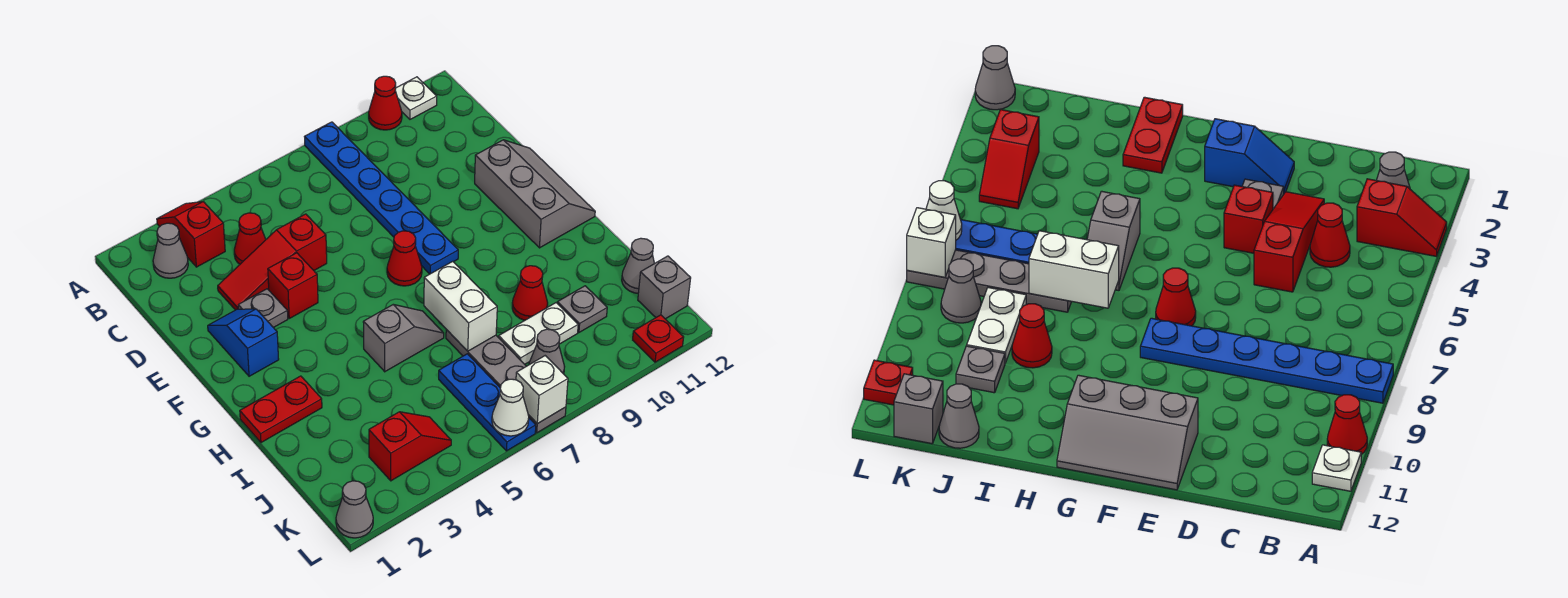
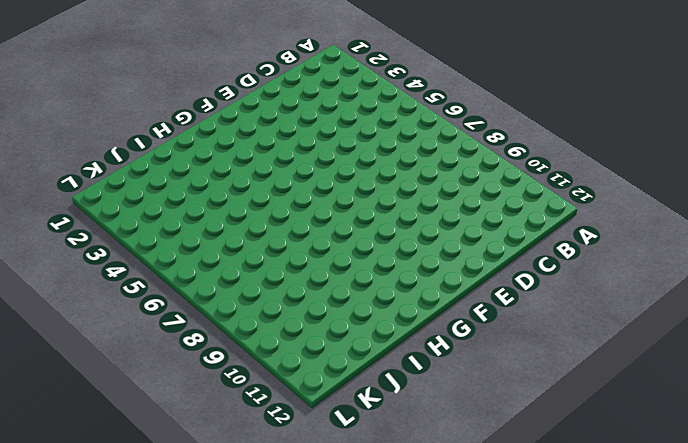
none -> red slope A3:B3 level 1 top B
none -> blue plate A8:F8 level 1
none -> red cone A10 level 1

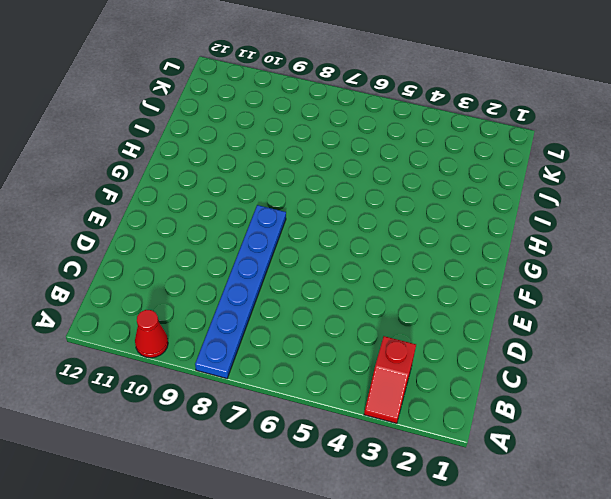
none -> white plate A11 level 1
none -> grey cone B2 level 1
none -> red cone C4 level 1

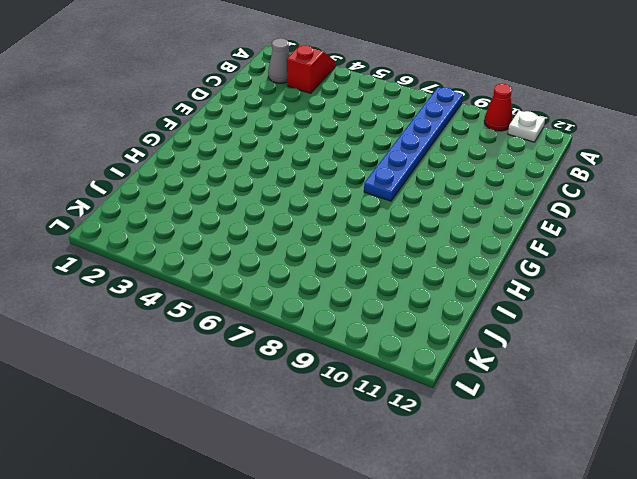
none -> red cone C4 level 1
none -> red slope D3:D5 level 1 top 5
none -> blue slope E2:F2 level 1 top F

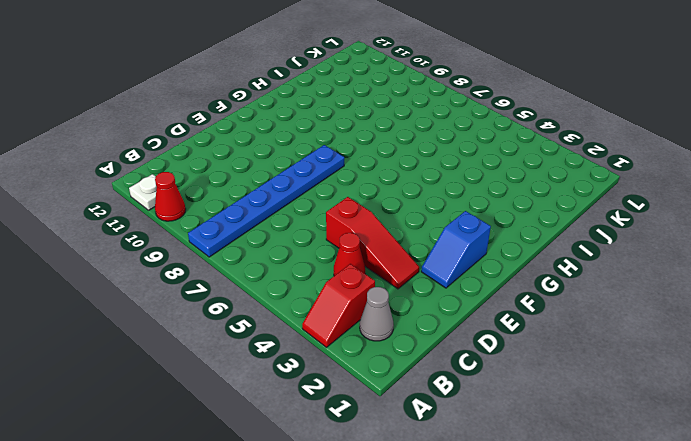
none -> grey plate E3 level 1
none -> red brick E4 level 1
none -> grey slope E11:G12 level 1 top 11

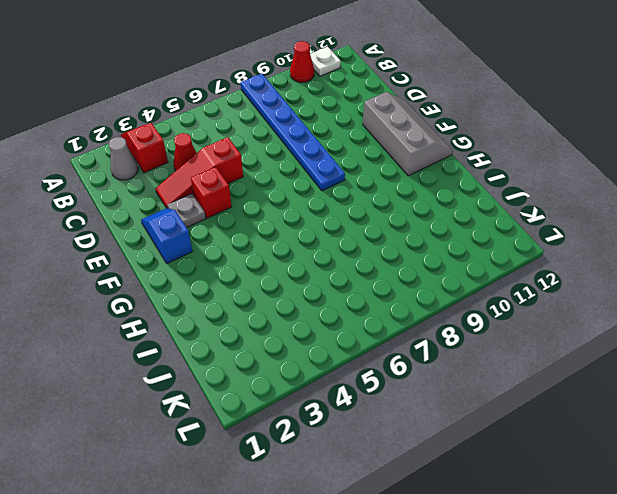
none -> red cone F7 level 1
none -> red plate H1:H2 level 1
none -> grey slope H5:H6 level 1 top 5

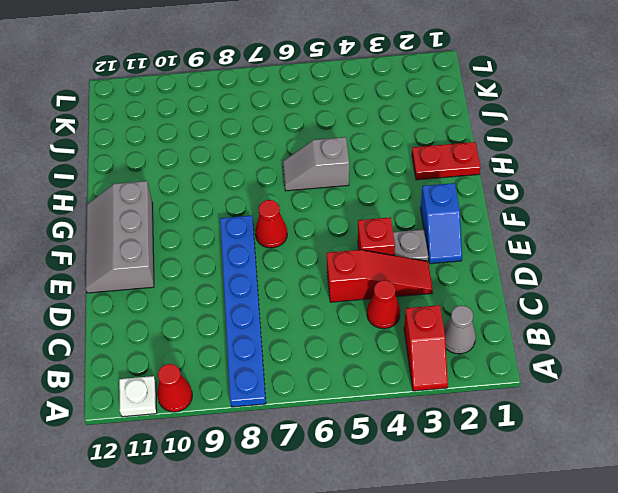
none -> grey plate I7:L7 level 1
none -> red cone I9 level 1
none -> blue plate J6:L6 level 1

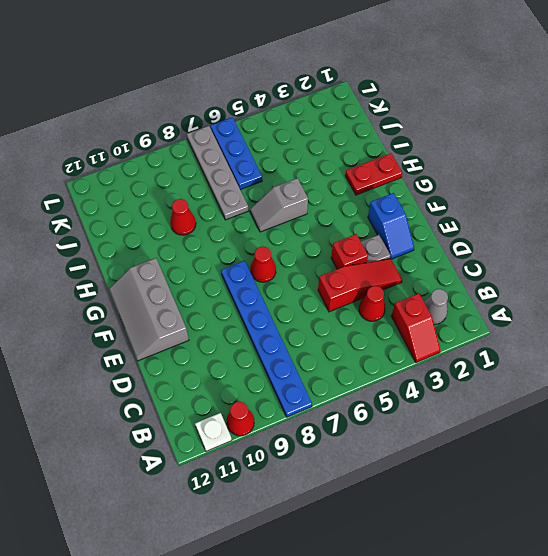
none -> white plate J8:J9 level 1
none -> grey plate J10 level 1
none -> grey cone J12 level 1

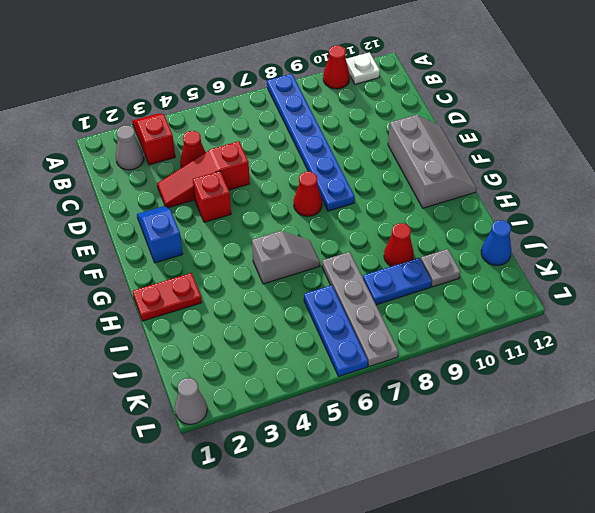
blue plate J8:J9 level 1 -> white plate J8:J9 level 1
blue cone J12 level 1 -> grey cone J12 level 1
none -> grey plate E3 level 1
none -> red slope K3:K4 level 1 top 3
none -> grey cone K8 level 1

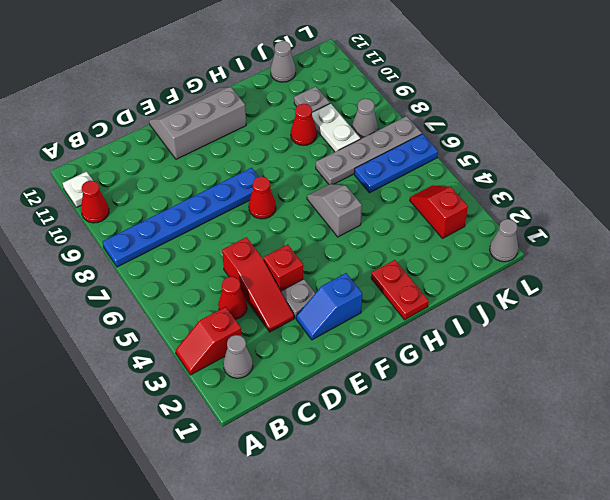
none -> grey brick K12 level 1
none -> red plate L11 level 1
none -> white brick H7:I7 level 2

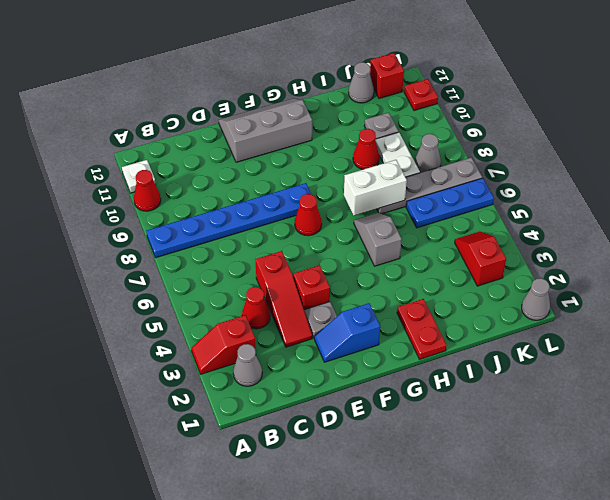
red brick K12 level 1 -> grey brick K12 level 1
none -> white cone L6 level 2
none -> white brick L7 level 2

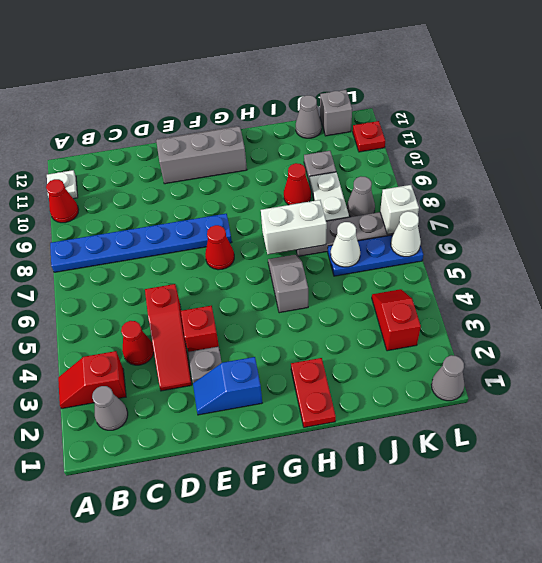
white cone J6 level 2 -> none

